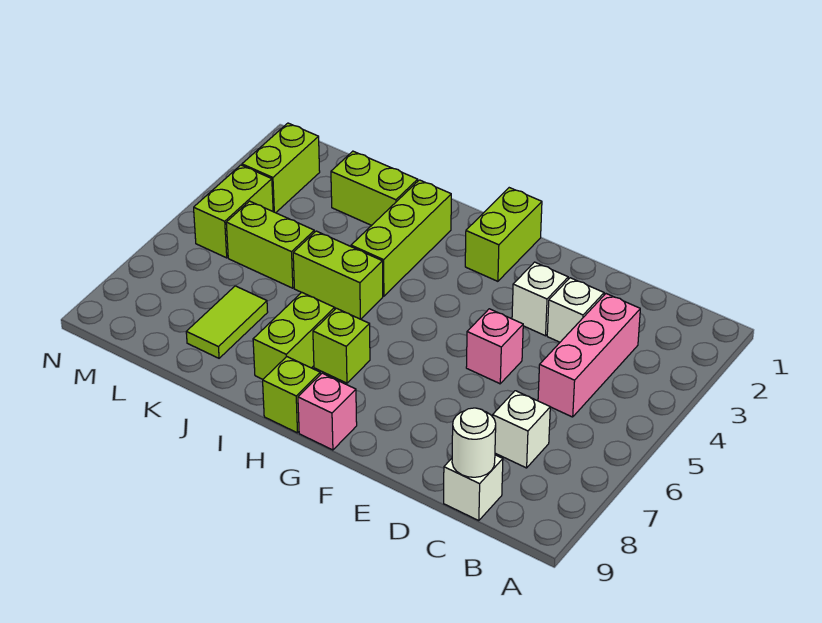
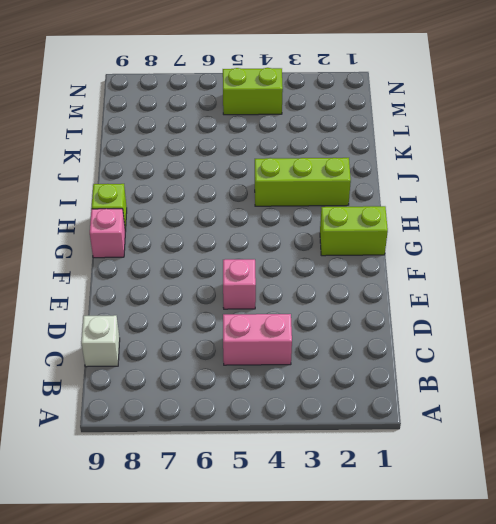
pink brick C4:C5 level 1 -> pink brick C3:C5 level 1
none -> white brick C7 level 1
none -> white brick D3 level 1
none -> white brick E3 level 1

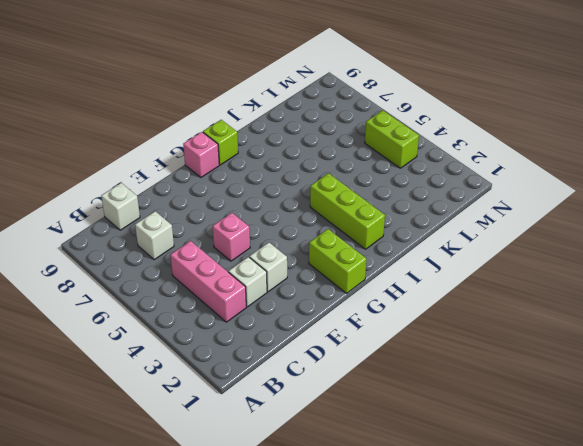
none -> lime brick H7 level 1
none -> lime brick I5:J5 level 1
none -> lime brick I7:I8 level 1

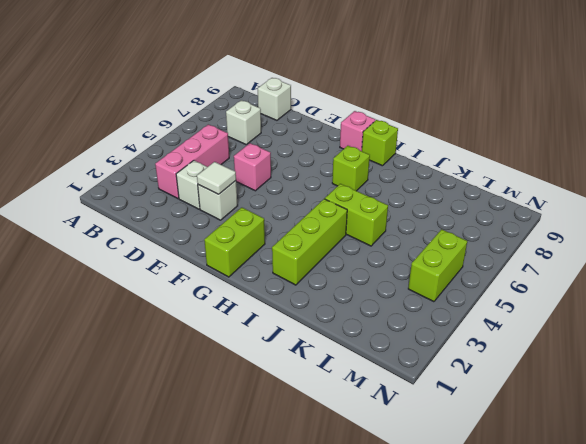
white tile E3 level 2 -> none
none -> lime brick I7:I8 level 1
none -> lime brick J2:K2 level 1
none -> lime brick K5:L5 level 1

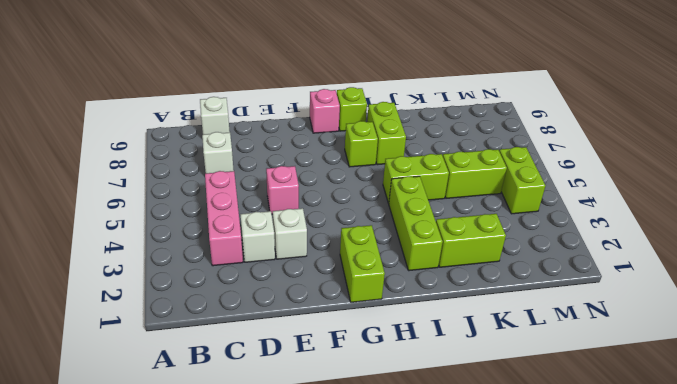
none -> lime tile K7:K8 level 1
none -> lime brick M2:M3 level 1
none -> white round brick C9 level 2

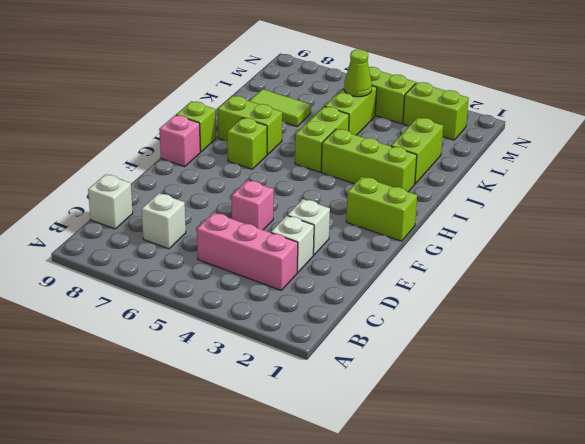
lime cone L5 level 2 -> none
none -> white round brick C9 level 2

